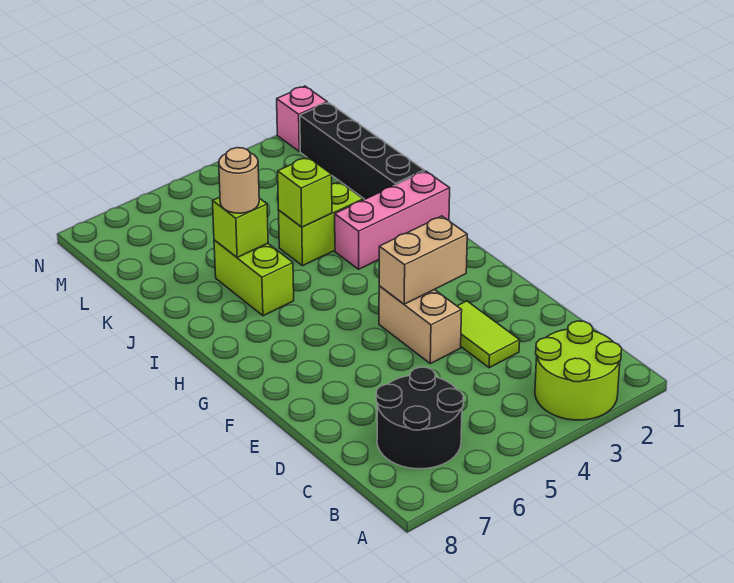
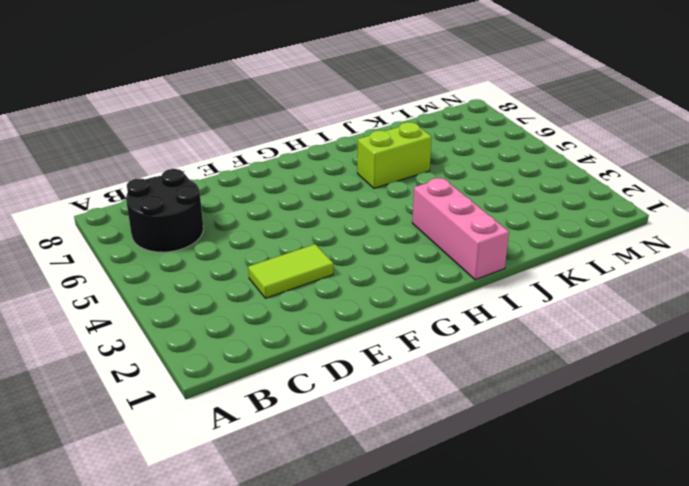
none -> lime round brick A2:B3 level 1
none -> tan brick E4:F4 level 1
none -> black brick J1:M1 level 1

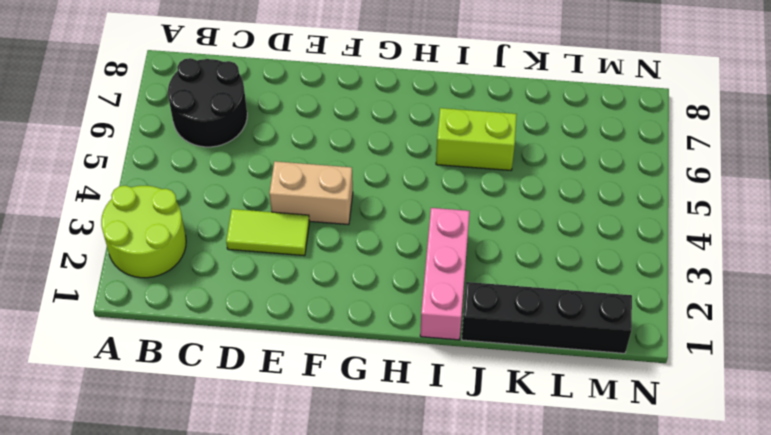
none -> lime brick J3:J4 level 1
none -> pink brick N1 level 1
none -> tan brick F3:F4 level 2

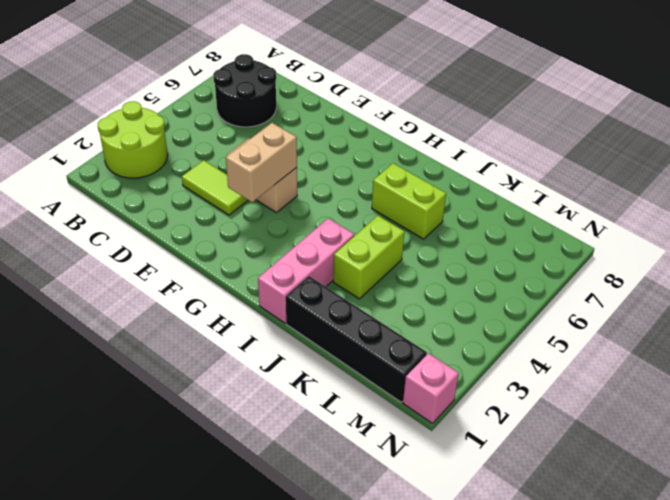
none -> lime brick J4 level 2
none -> lime brick J6 level 2
none -> tan round brick J6 level 3

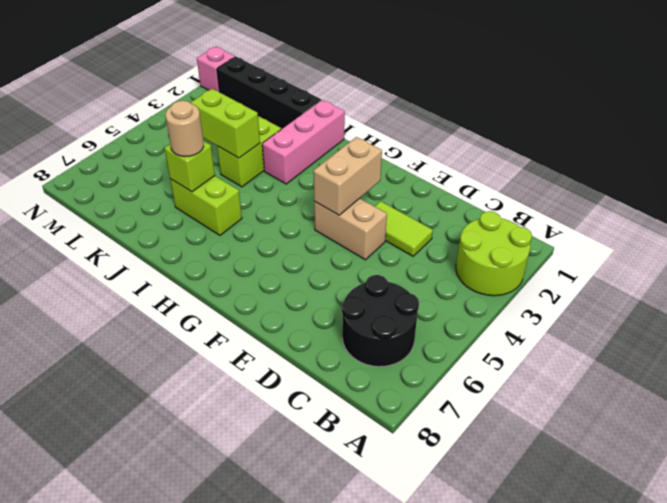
lime brick J4:K4 level 2 -> lime brick J4 level 2

